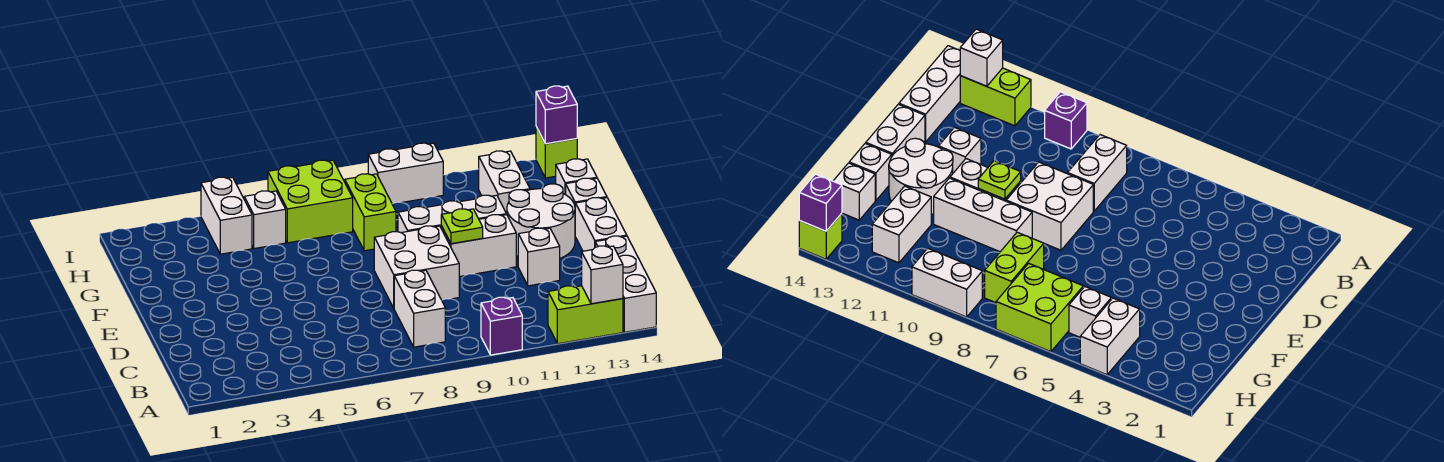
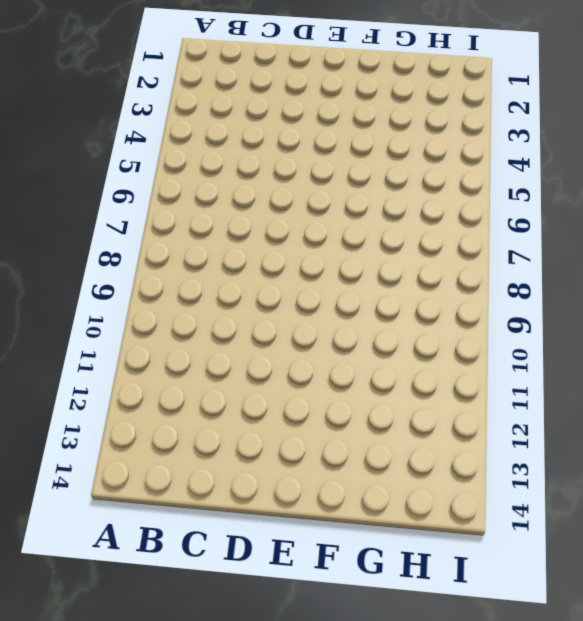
none -> purple brick A10 level 1
none -> lime brick A12:A13 level 1
none -> white brick A14:C14 level 1

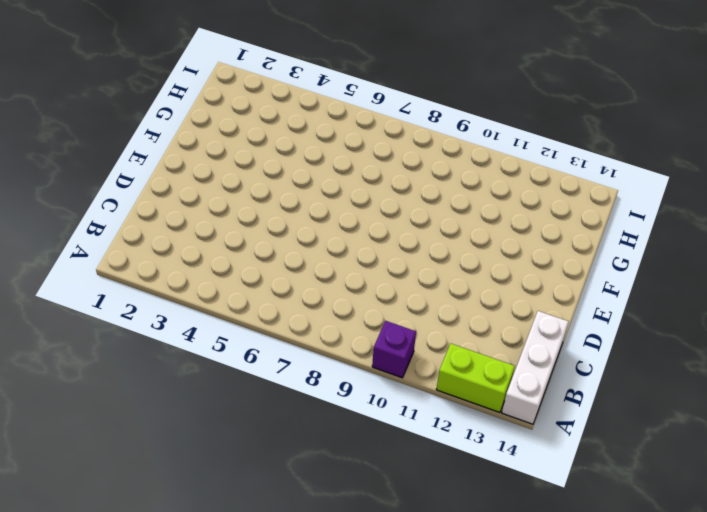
none -> white brick B8:C8 level 1
none -> white brick D8:E9 level 1
none -> white brick D12 level 1

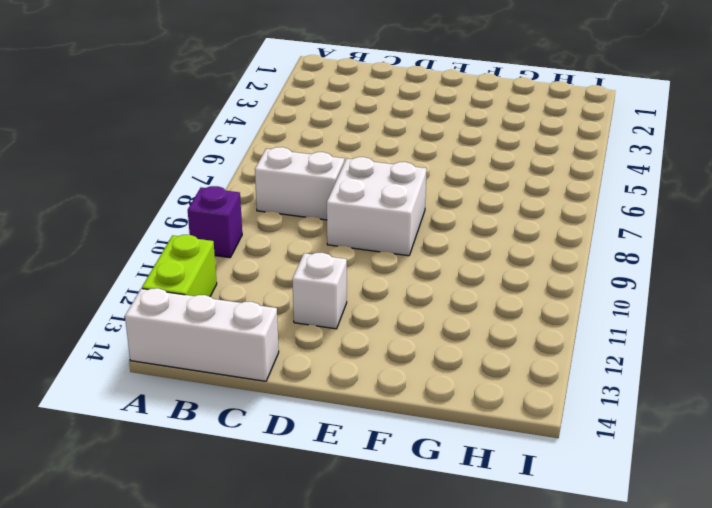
none -> white brick D14:E14 level 1
none -> white brick E10:E11 level 1
none -> white round brick E12:F13 level 1

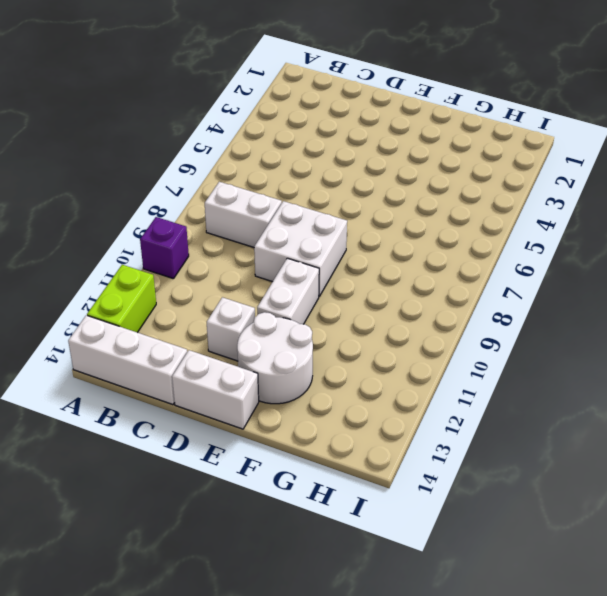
none -> white brick F9:F11 level 1
none -> white brick F14 level 1
none -> lime brick G8:H8 level 1

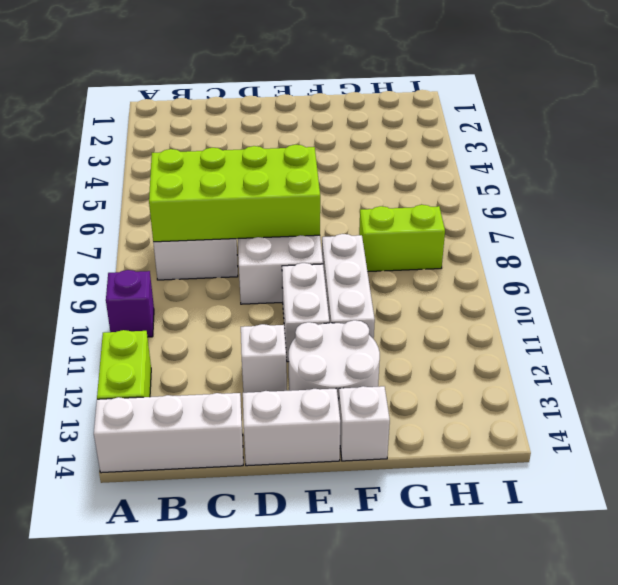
lime brick B7:E8 level 2 -> none
none -> white brick G12:H12 level 1
none -> white brick G14 level 1
none -> white brick H4:I4 level 1

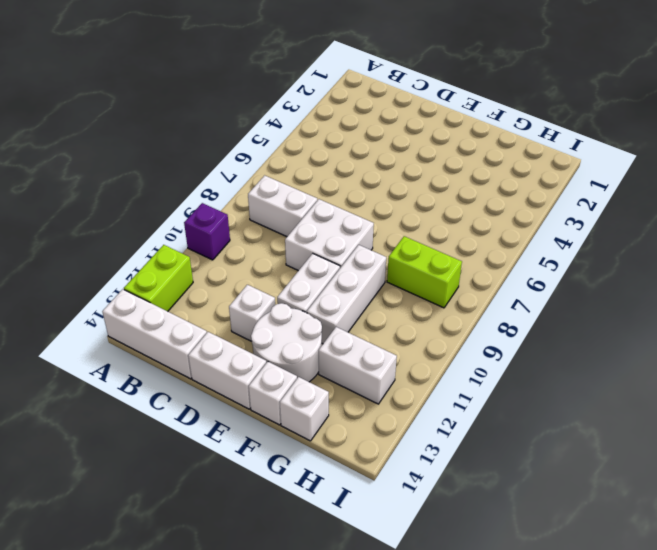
none -> white brick H4:I4 level 1
none -> white brick H5 level 1
none -> lime brick H6:I7 level 1

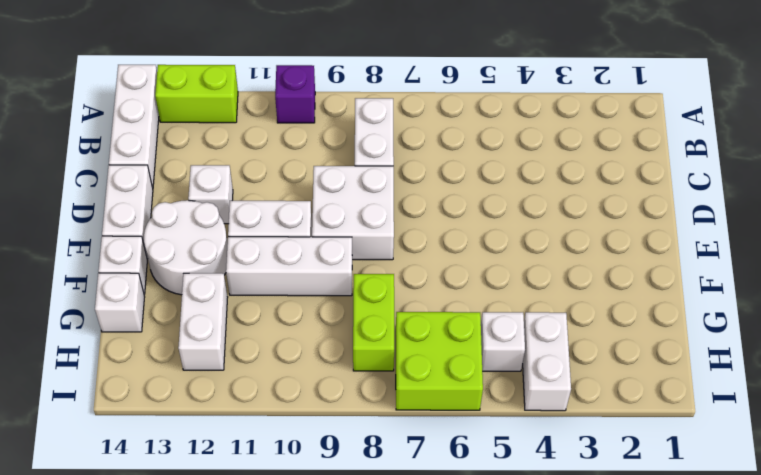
none -> white brick I9:I10 level 1
none -> lime brick I14 level 1
none -> white brick A13 level 2

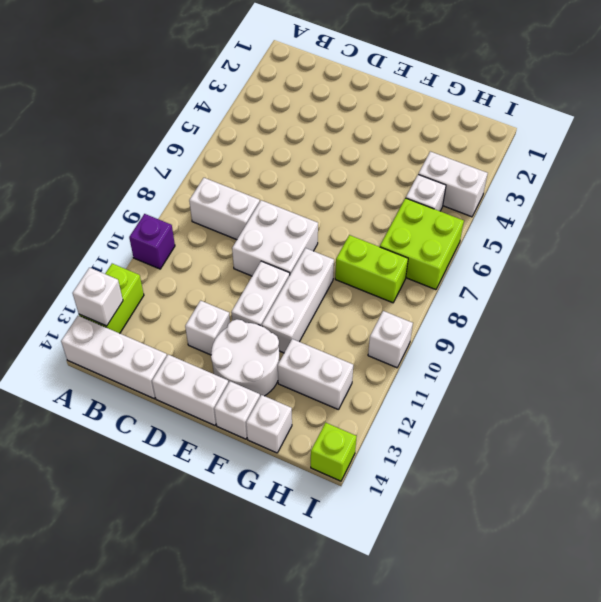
white brick I10 level 1 -> white brick I9:I10 level 1
none -> lime plate E10 level 2
none -> purple brick I14 level 2

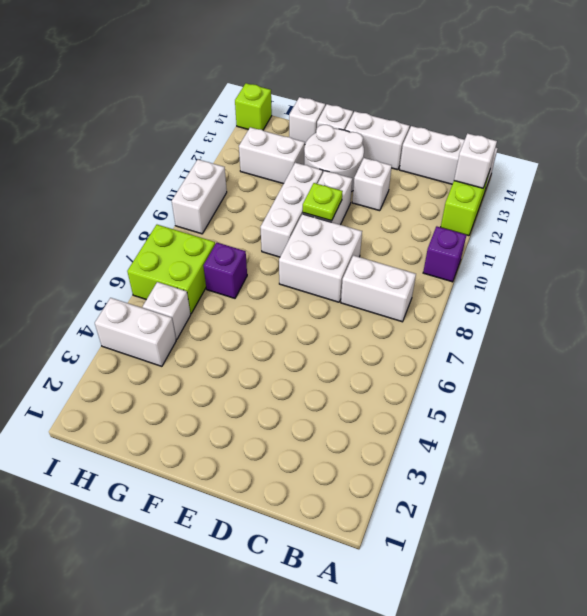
purple brick G7 level 1 -> purple brick I14 level 2
none -> lime brick G8:H8 level 1

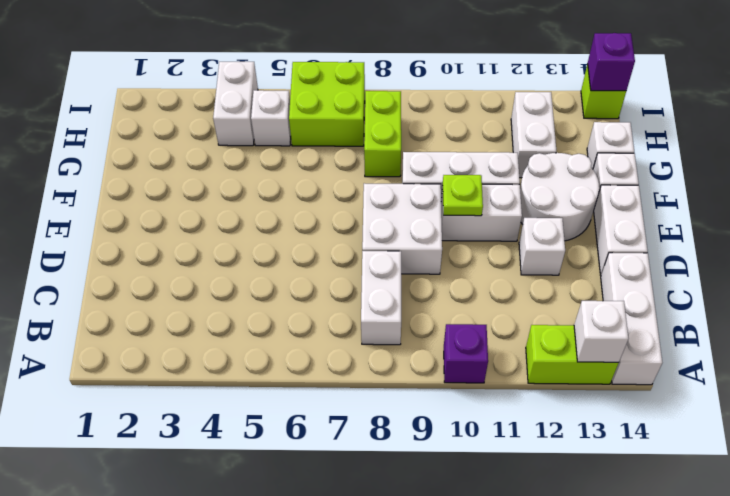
none -> white brick I9:I10 level 1

